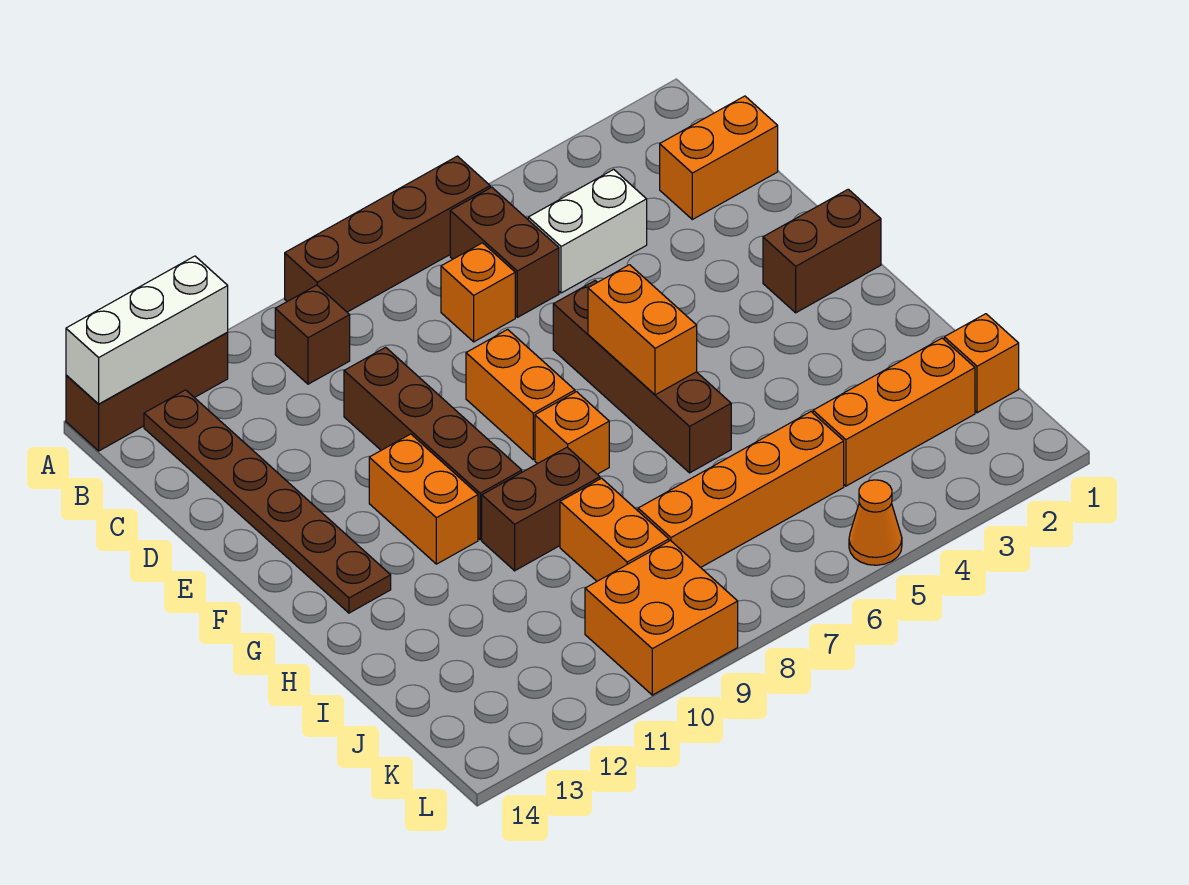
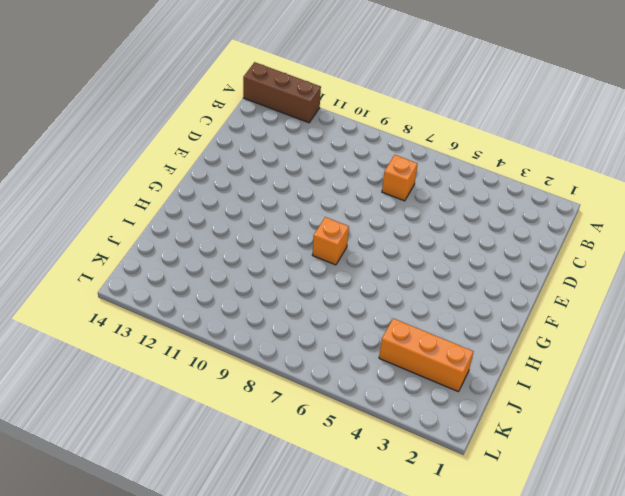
none -> brown brick A6:A9 level 1
none -> brown brick B6:C6 level 1
none -> brown brick B10 level 1

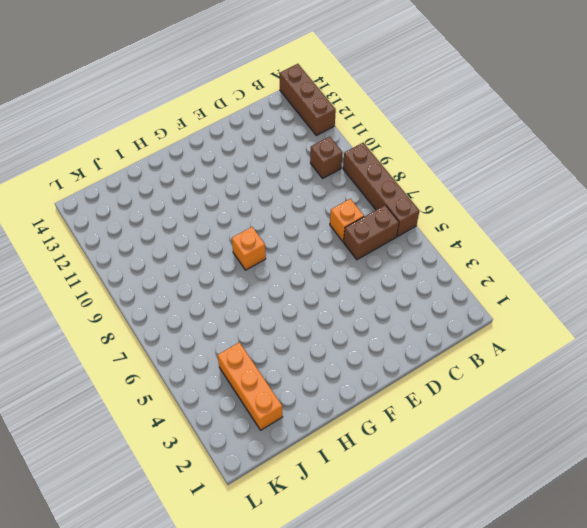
none -> brown plate B13:G13 level 1
none -> orange brick C1:C2 level 1
none -> white brick C4:C5 level 1

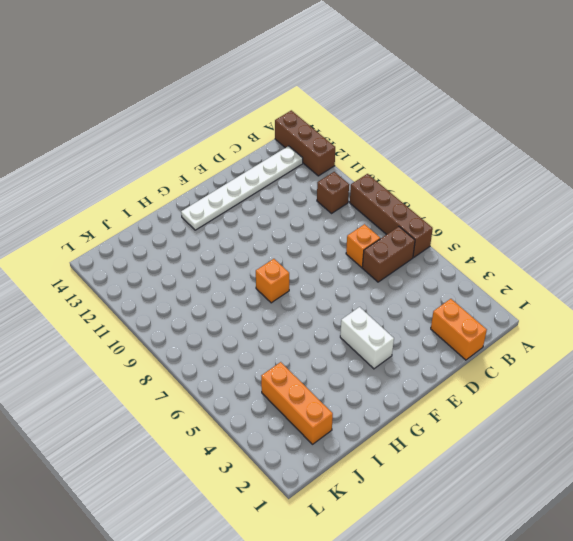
white plate B13:G13 level 1 -> brown plate B13:G13 level 1
white brick F3:F4 level 1 -> white brick C4:C5 level 1
none -> brown brick D10:G10 level 1
none -> brown brick E6:H6 level 1
none -> orange brick E8:F8 level 1

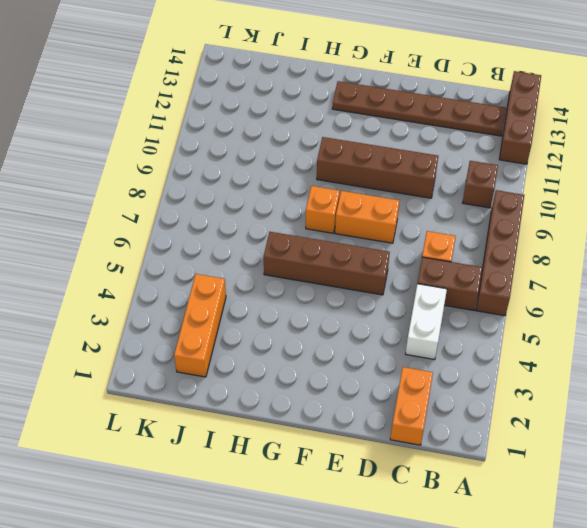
none -> brown brick F1:F2 level 1
none -> orange brick F11:G11 level 1
none -> brown brick H9:H10 level 1

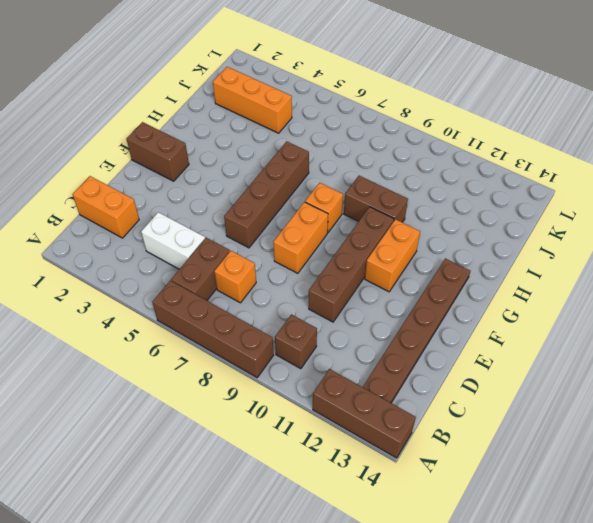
none -> orange brick I9:J9 level 1
none -> orange brick J1 level 1
none -> orange brick J5:J8 level 1

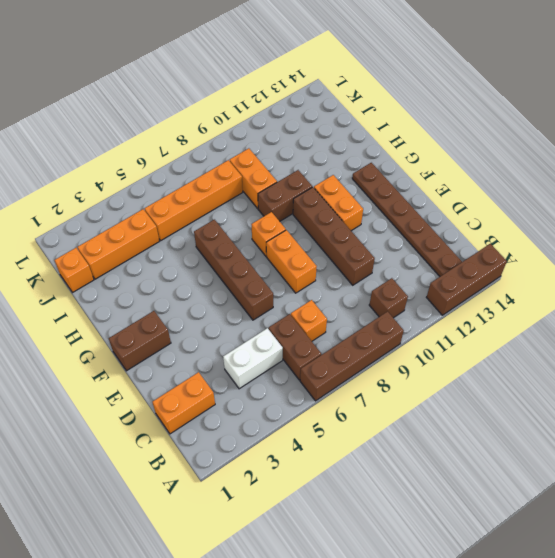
none -> orange brick K9:L10 level 1
none -> orange cone L5 level 1
none -> white brick A12:A14 level 2

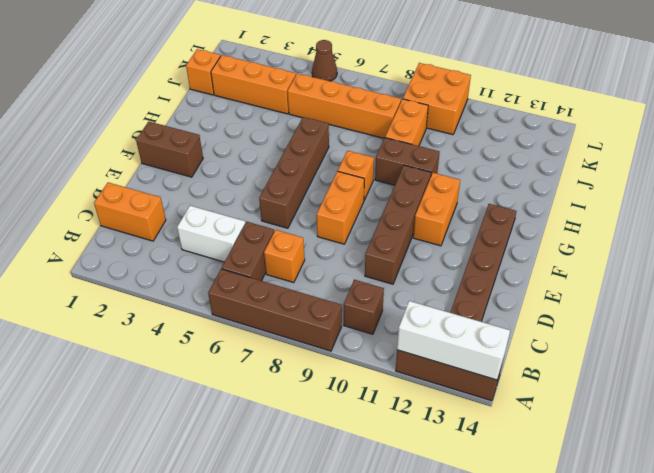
brown cone L5 level 1 -> orange cone L5 level 1
none -> orange brick F6:G6 level 2

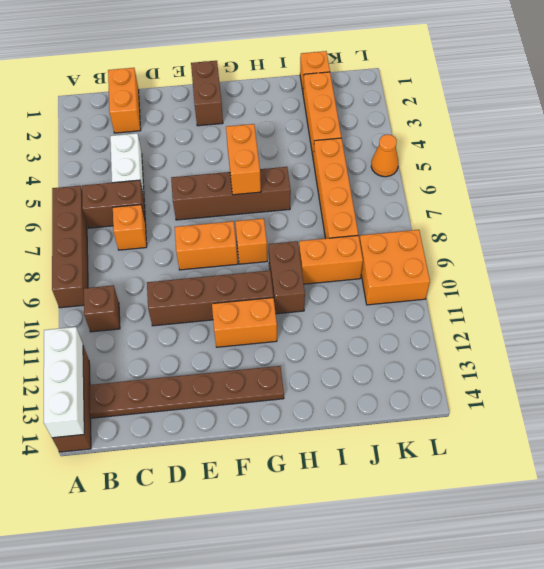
orange brick G5:G6 level 2 -> orange brick F6:G6 level 2

